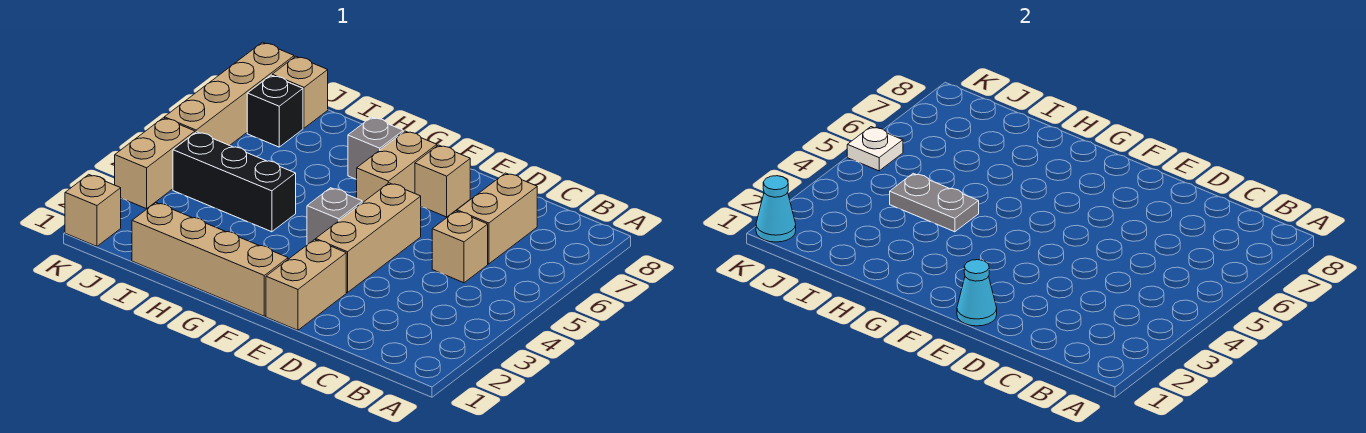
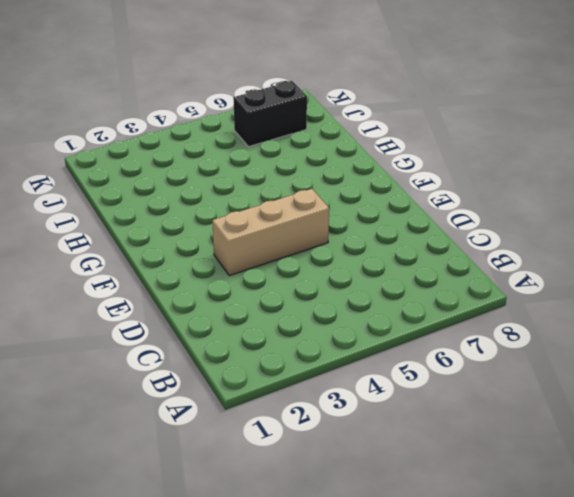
black brick J6:J7 level 1 -> black brick J7 level 1
none -> tan brick C5 level 1
none -> tan brick C6:C7 level 1
none -> tan brick E1:E2 level 1

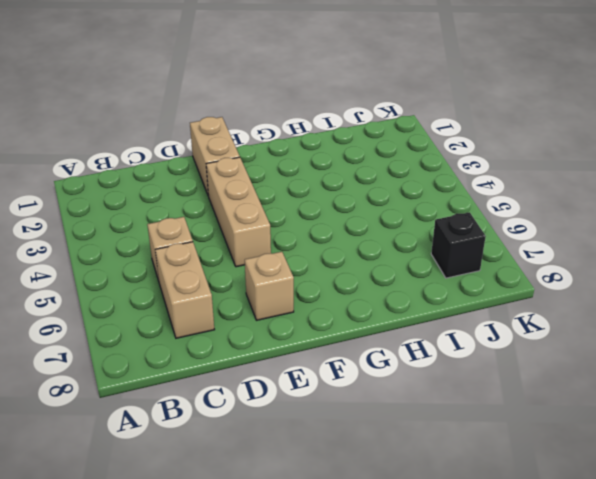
none -> tan brick F1:I1 level 1
none -> grey brick F4 level 1
none -> tan brick F6:F7 level 1

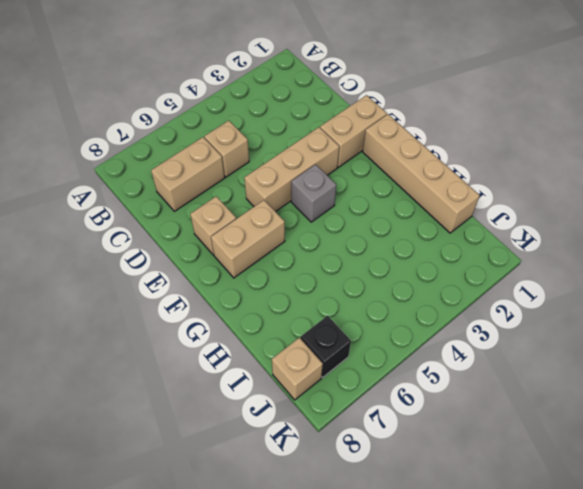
none -> grey brick G7 level 1
none -> black brick H4:J4 level 1
none -> tan brick K1 level 1

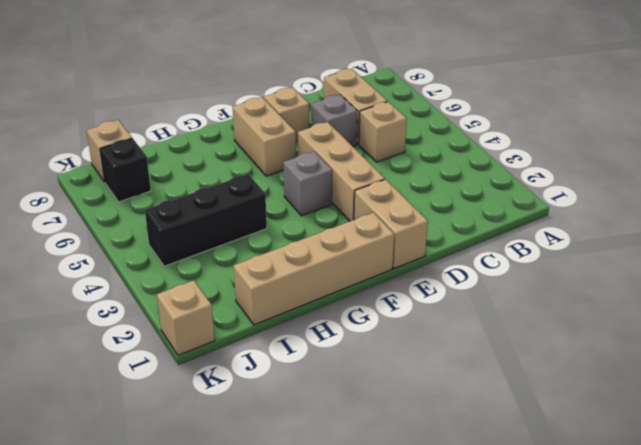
grey brick D6 level 1 -> grey brick G7 level 1
none -> tan brick K3:K4 level 1
none -> tan brick K5:K8 level 1
none -> cyan cone E1 level 2

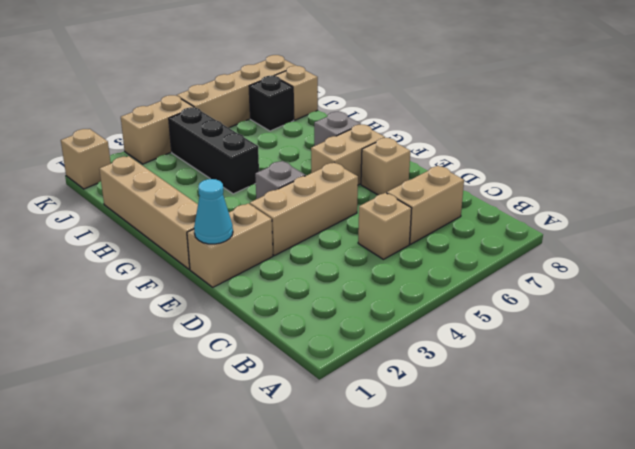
none -> grey plate H4:I4 level 2
none -> cyan cone K1 level 2
none -> white plate K5 level 2

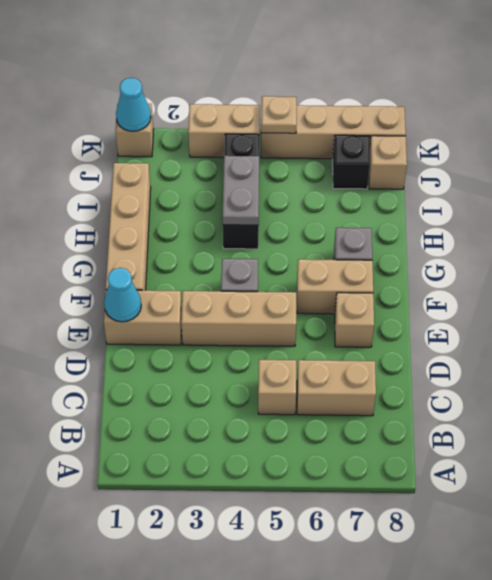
tan plate K5 level 2 -> white plate K5 level 2

